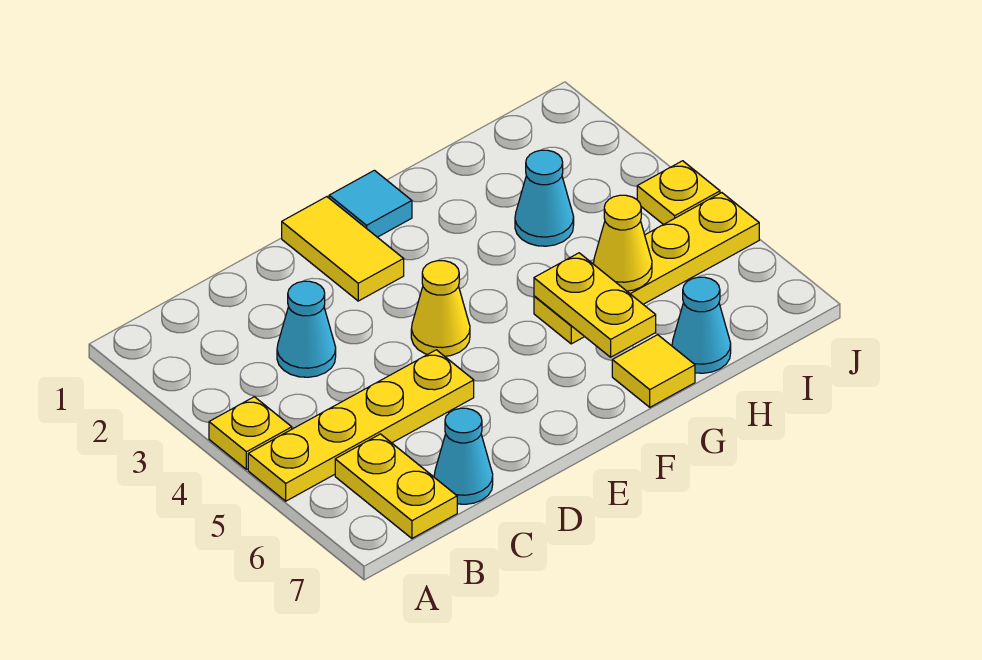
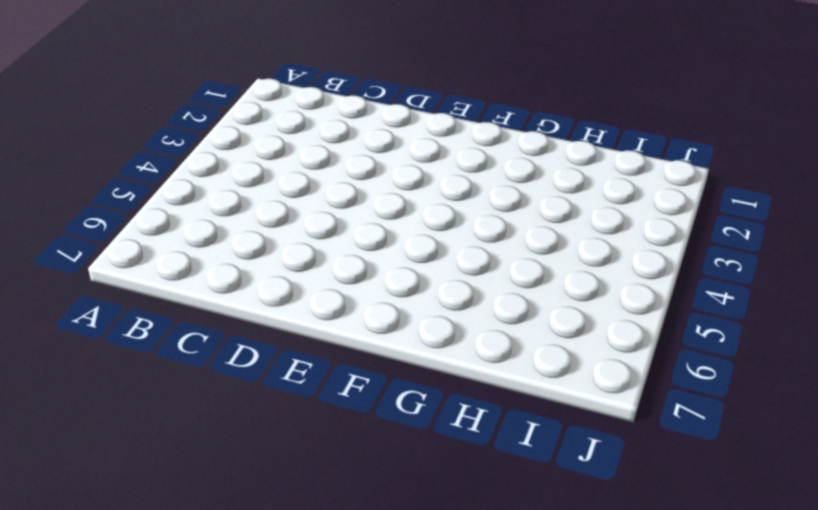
none -> yellow plate A4 level 1
none -> yellow plate A5:D5 level 1
none -> yellow plate B6:B7 level 1

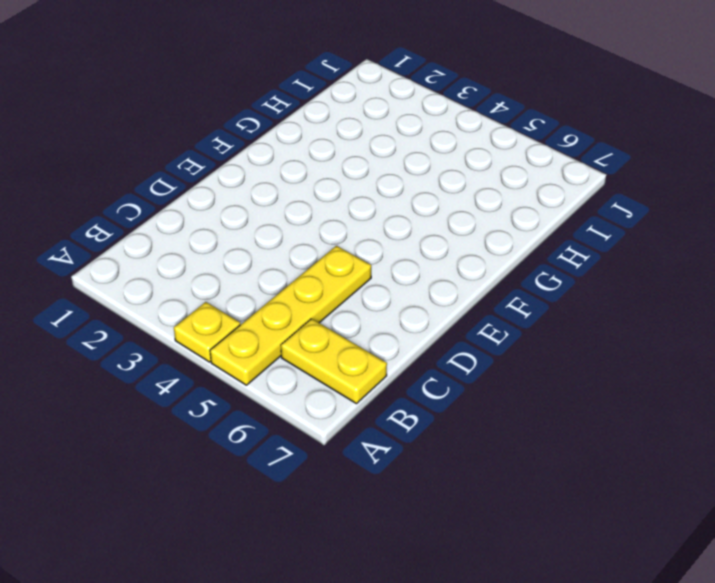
none -> cyan cone C3 level 1
none -> cyan cone C7 level 1
none -> yellow tile E1:E2 level 1

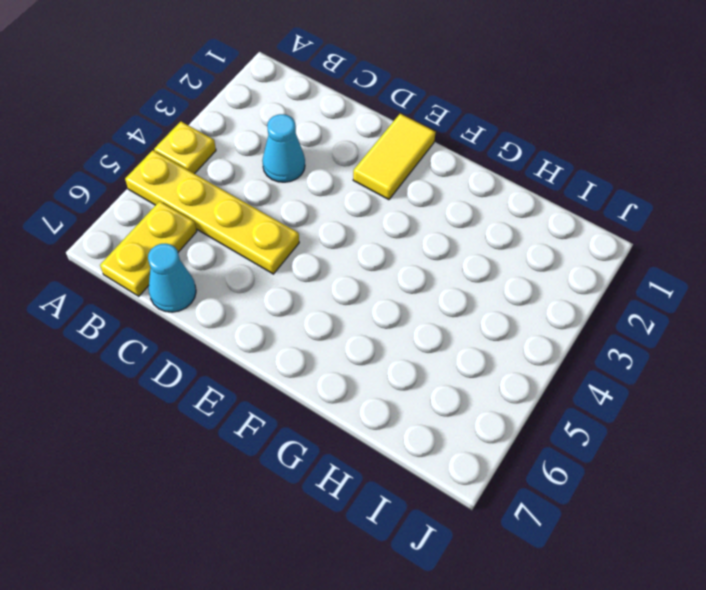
none -> yellow cone E4 level 1
none -> cyan tile F1 level 1
none -> yellow plate G5:J5 level 1

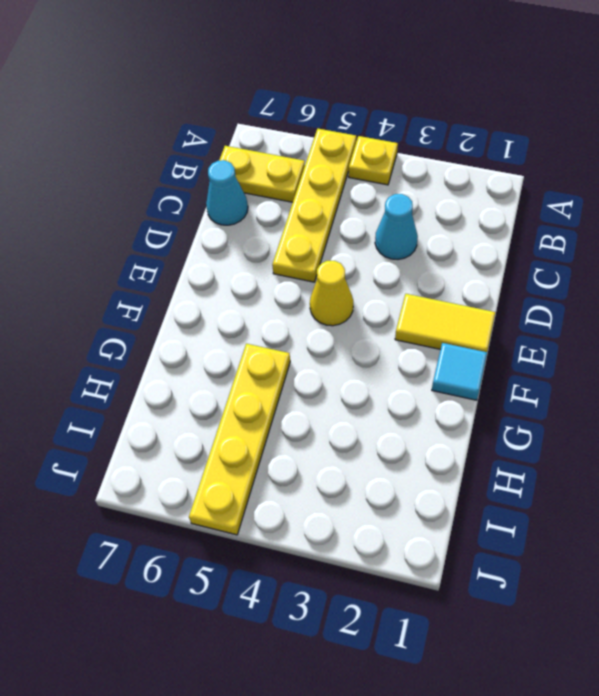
none -> yellow tile G7 level 1
none -> cyan cone H3 level 1
none -> cyan cone H7 level 1

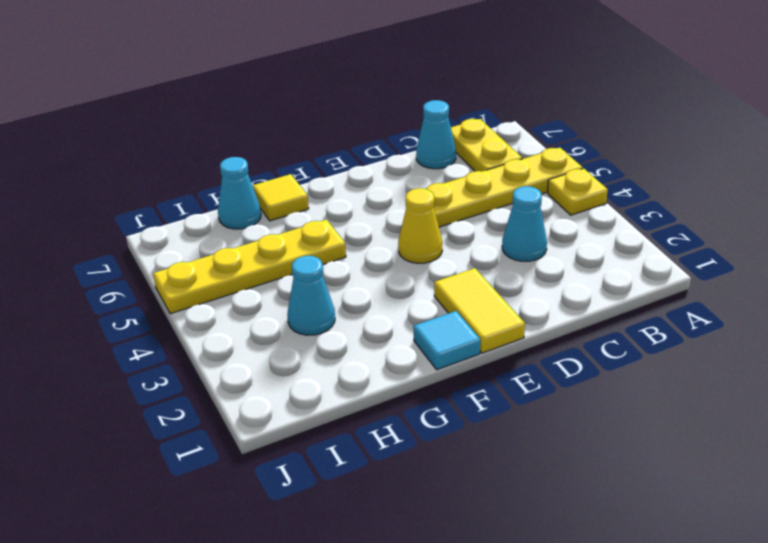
none -> yellow plate J4 level 1
none -> yellow plate G5:G6 level 2
none -> yellow cone H5 level 2

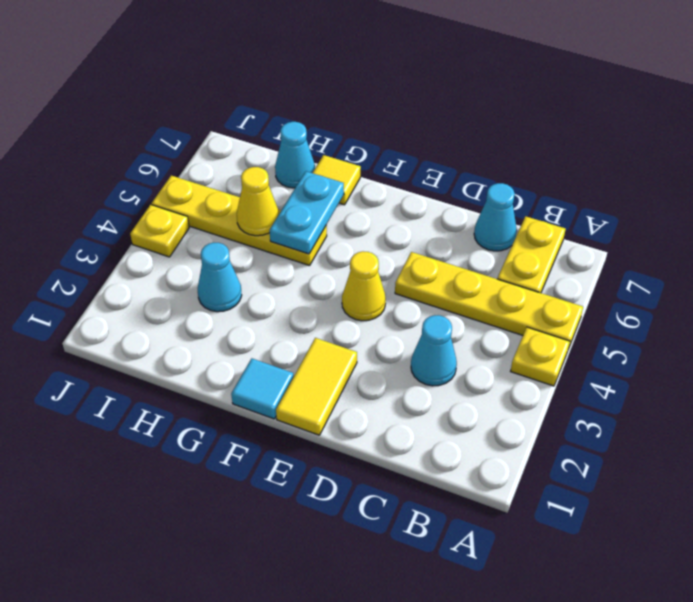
cyan plate G5:G6 level 2 -> yellow plate G5:G6 level 2

